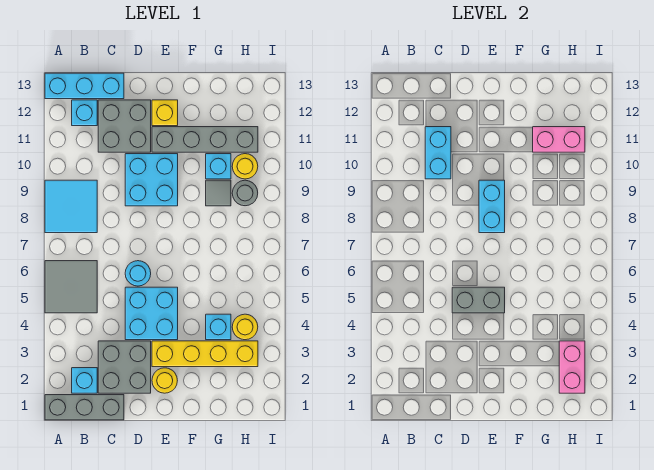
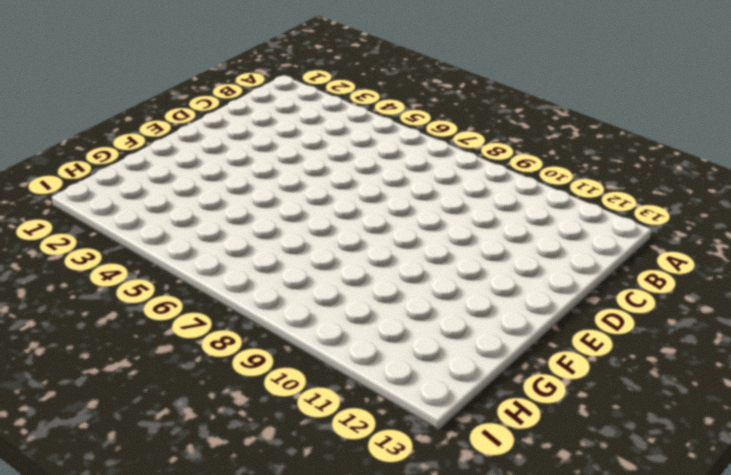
none -> grey brick A1:C1 level 1
none -> grey tile A5:B6 level 1
none -> cyan tile A8:B9 level 1

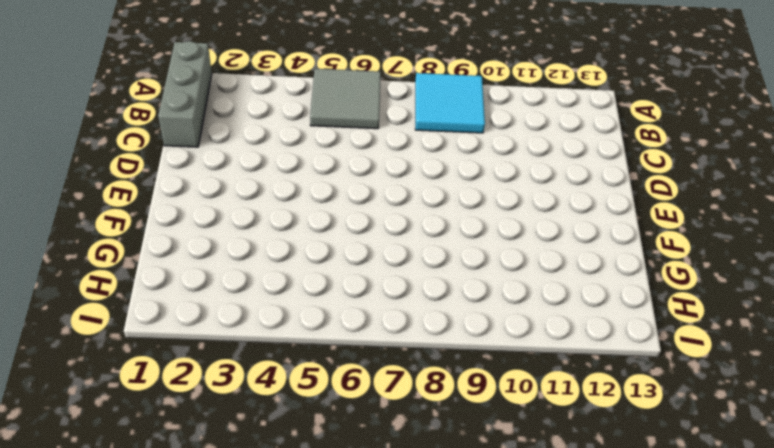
none -> cyan brick A13:C13 level 1
none -> cyan brick B2 level 1
none -> cyan brick B12 level 1

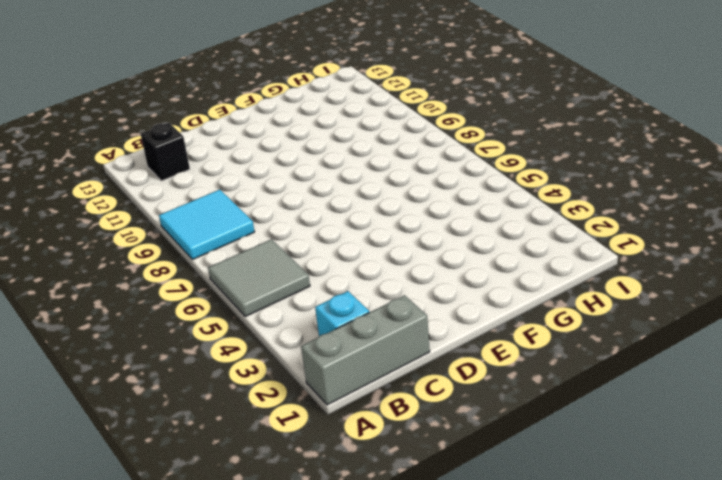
black brick B12 level 1 -> cyan brick B12 level 1
none -> cyan brick A13:C13 level 1
none -> grey brick C2:D3 level 1
none -> grey brick C11:D12 level 1

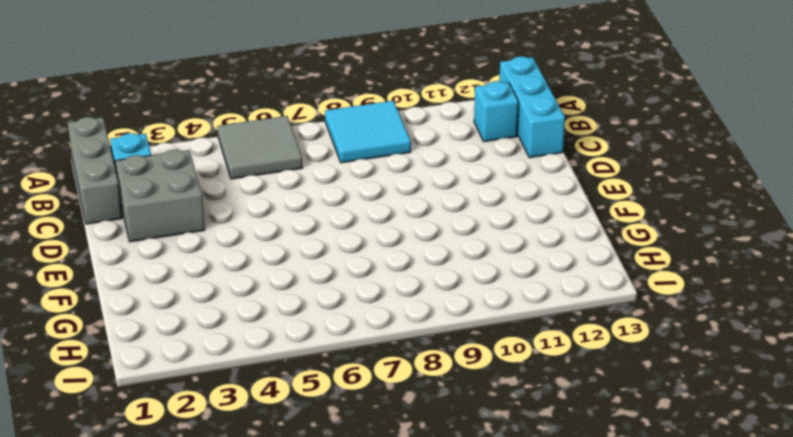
none -> grey brick C11:D12 level 1
none -> cyan brick D4:E5 level 1
none -> cyan round brick D6 level 1

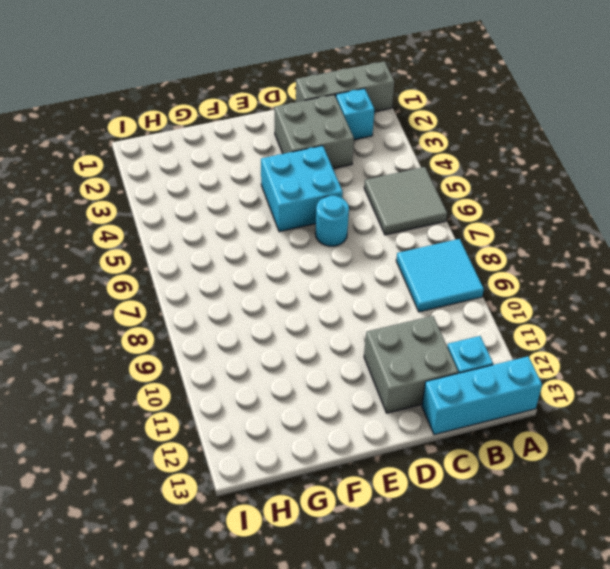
none -> cyan brick D9:E10 level 1
none -> yellow round brick E2 level 1
none -> yellow brick E3:H3 level 1

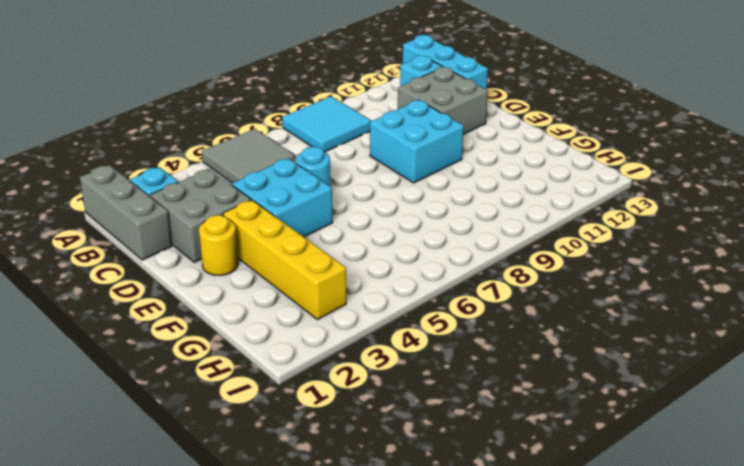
none -> grey brick E11:H11 level 1
none -> yellow brick E12 level 1
none -> cyan brick G4 level 1

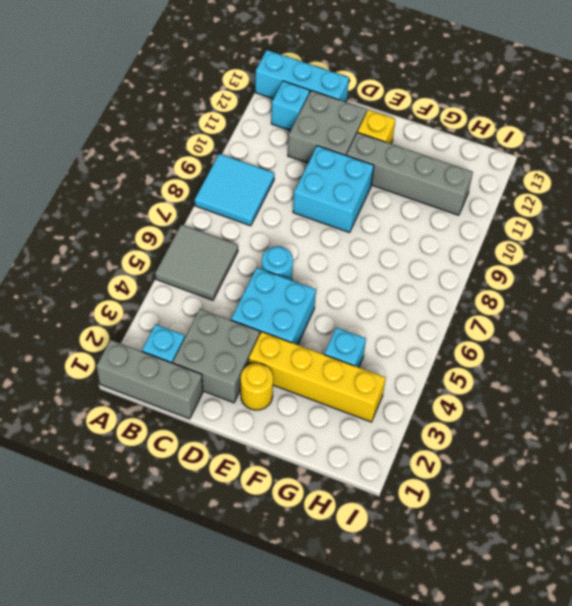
none -> grey tile G9 level 1
none -> cyan brick G10 level 1
none -> yellow round brick H4 level 1

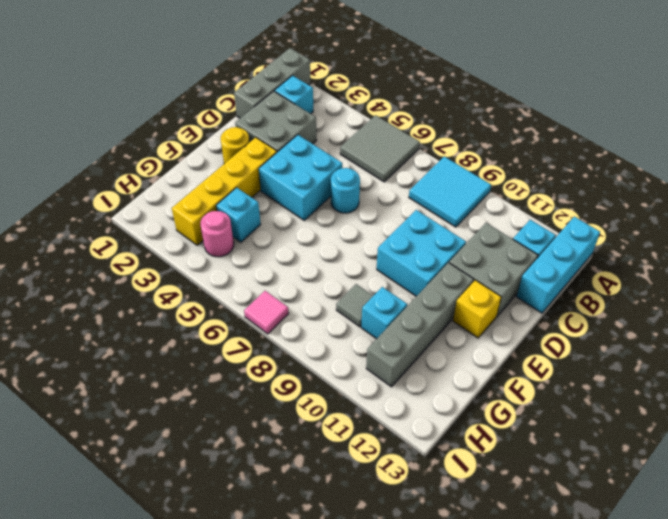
pink round brick H4 level 1 -> yellow round brick H4 level 1
pink tile I7 level 1 -> none
none -> grey round brick H9 level 1
none -> yellow round brick H10 level 1
none -> cyan brick C10:C11 level 2

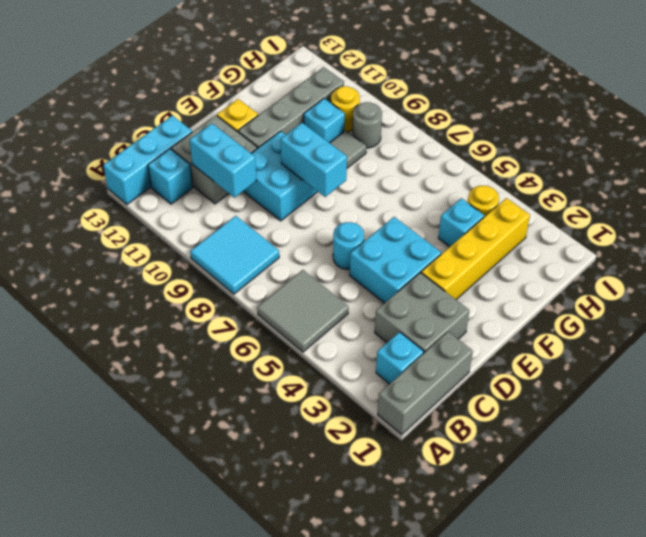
none -> yellow round brick E2 level 1
none -> grey brick D5:E5 level 2
none -> pink brick G11:H11 level 2

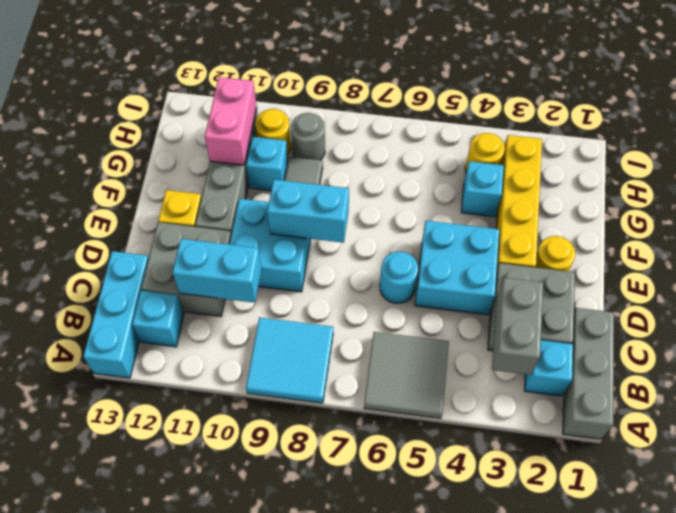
grey brick B3:C3 level 2 -> grey brick D5:E5 level 2
none -> pink brick H2:H3 level 2

